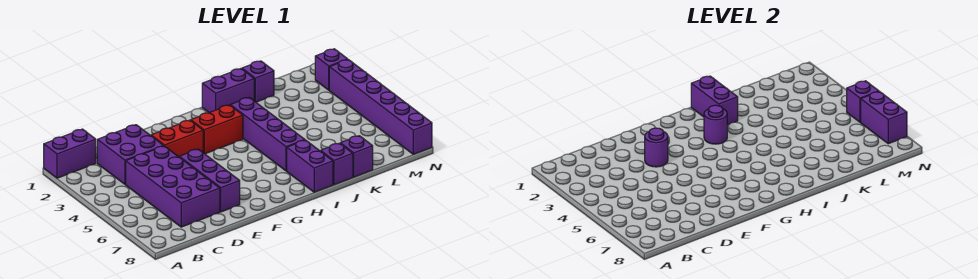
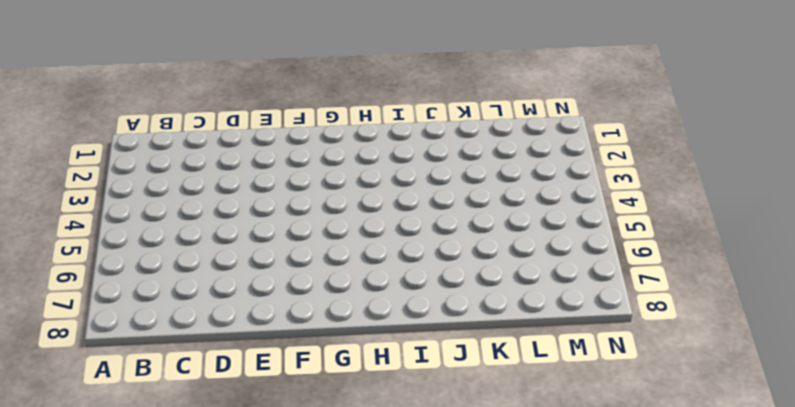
none -> purple brick A1:B1 level 1
none -> purple brick C2:D3 level 1
none -> purple brick C4:D7 level 1

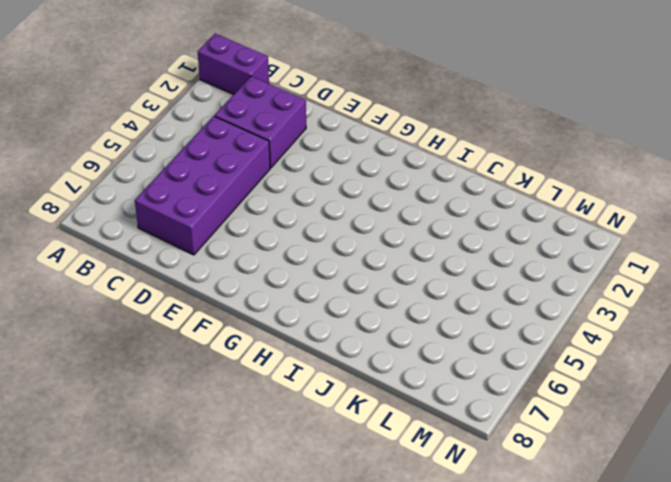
none -> red brick E3:F3 level 1
none -> purple brick E5:E7 level 1
none -> red brick G3:H3 level 1

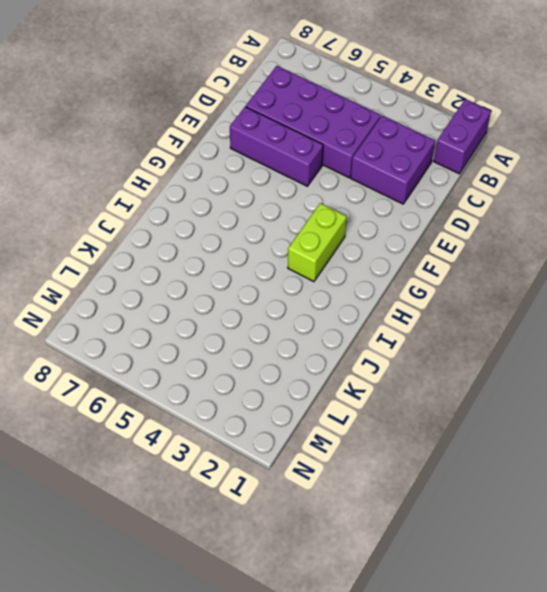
lime brick G3:H3 level 1 -> red brick G3:H3 level 1
none -> red brick E3:F3 level 1
none -> purple brick I1:J1 level 1
none -> purple brick I3:I6 level 1

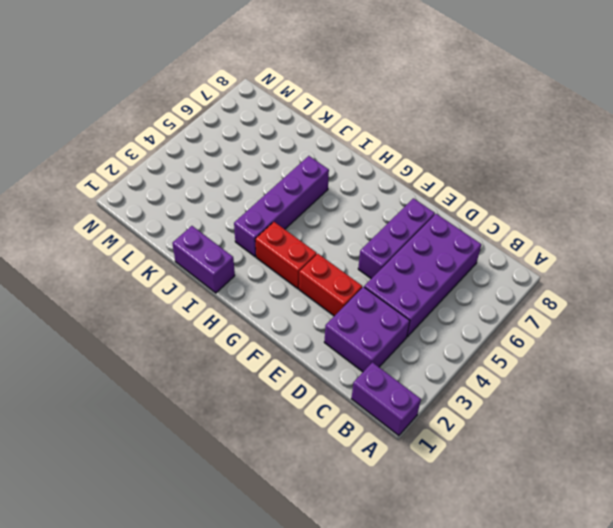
none -> purple brick I7:I8 level 1
none -> purple brick J8 level 1
none -> purple brick K1 level 1

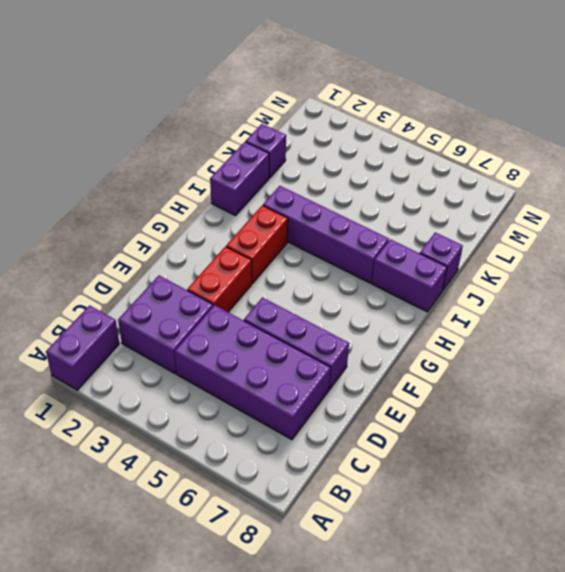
none -> purple brick K8 level 1
none -> purple brick N2 level 1
none -> purple brick N3:N8 level 1

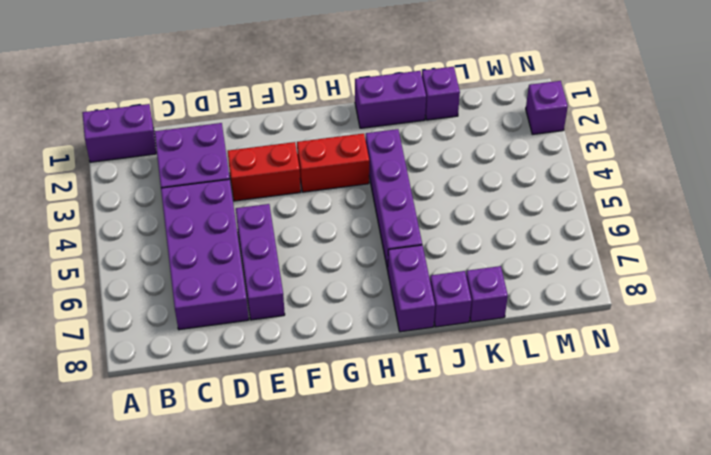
none -> purple brick N3:N8 level 1
none -> purple round brick E3 level 2
none -> purple round brick H3 level 2

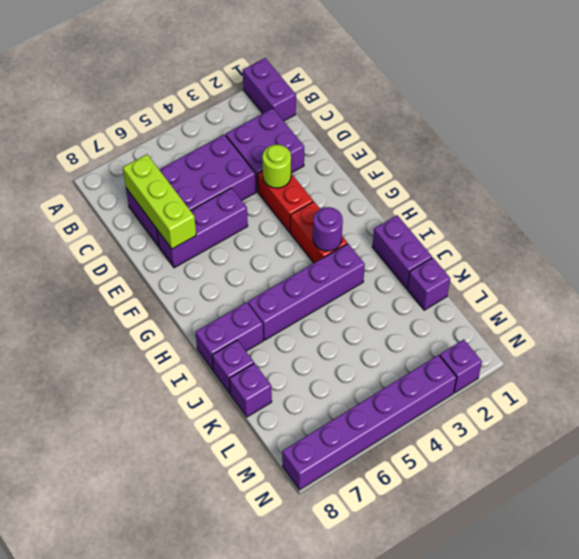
lime brick C7:E7 level 2 -> none
lime round brick E3 level 2 -> purple round brick E3 level 2
none -> purple brick I1:I2 level 2
none -> purple brick N5 level 2
none -> purple brick N6:N7 level 2

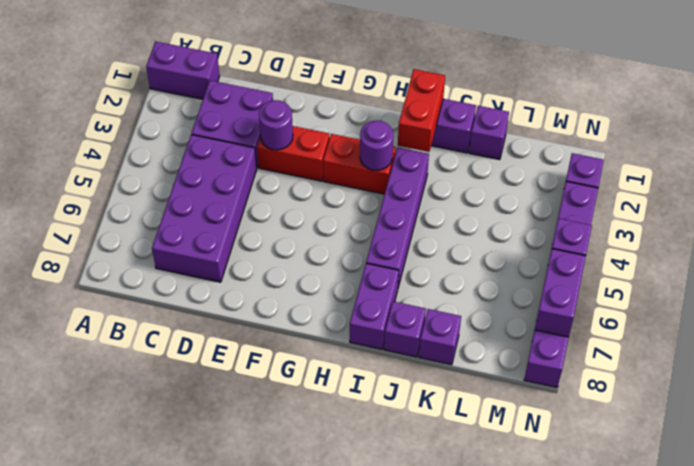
red brick I1:I2 level 2 -> purple brick I1:I2 level 2
none -> purple brick E5:E7 level 1

